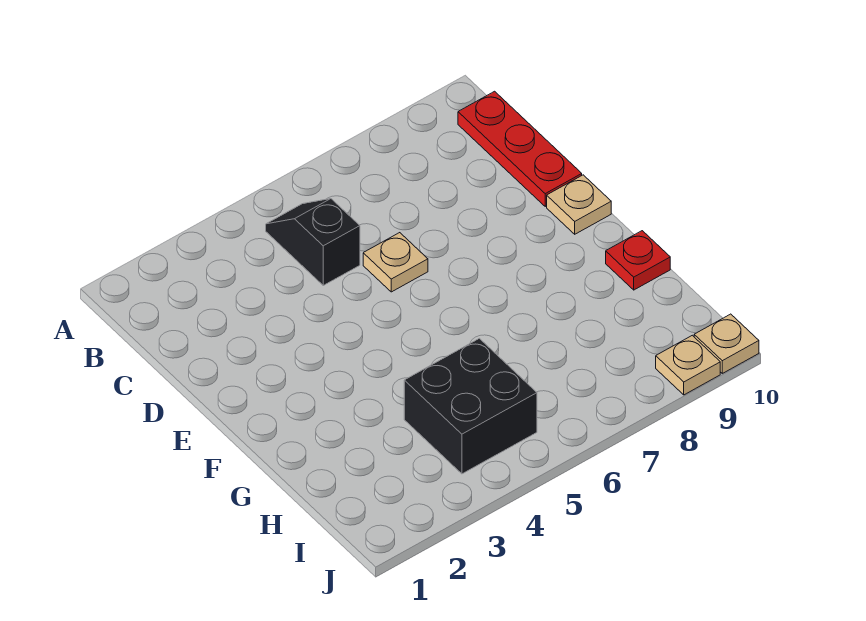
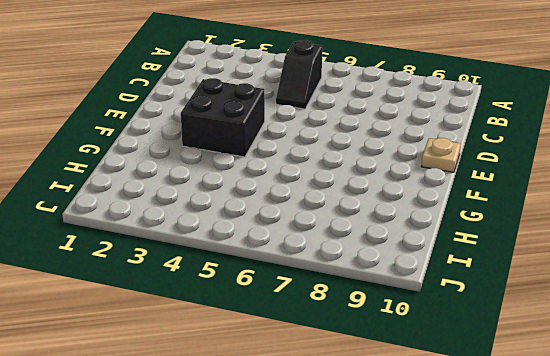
black slope B5:C5 level 1 top B -> black slope B5:C5 level 1 top C
black brick E3:F4 level 1 -> black brick H4:I5 level 1
none -> red plate B10:D10 level 1
none -> tan plate D6 level 1

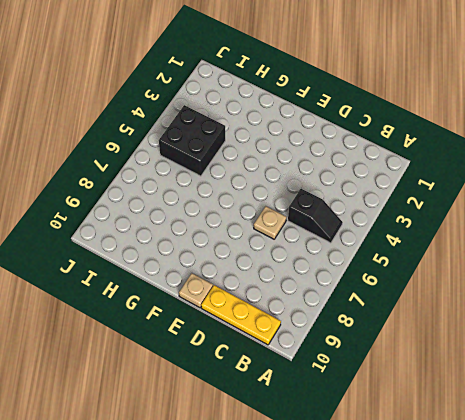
yellow plate B10:D10 level 1 -> red plate B10:D10 level 1
none -> red plate G10 level 1
none -> tan plate J9 level 1

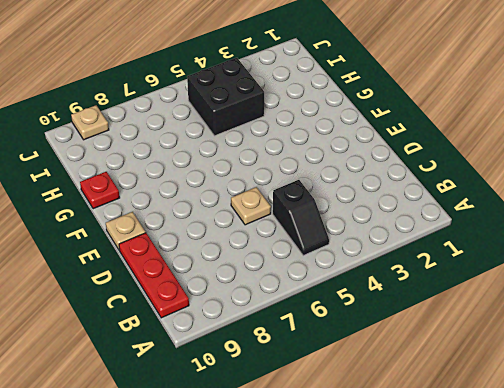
none -> tan plate J10 level 1

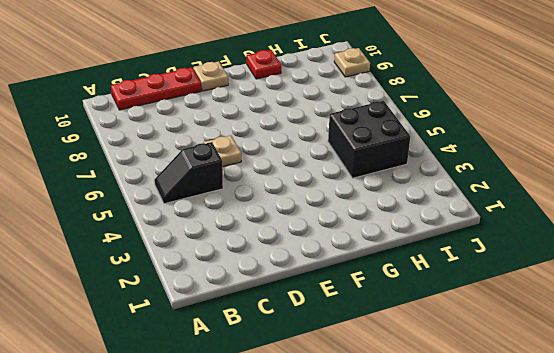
none -> tan plate J10 level 1

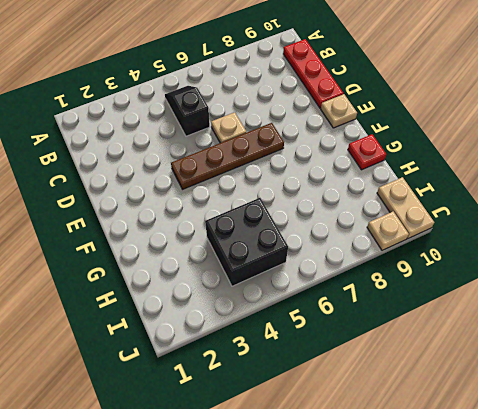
brown plate E4:E7 level 1 -> none
tan plate I10:J10 level 1 -> tan plate J10 level 1

